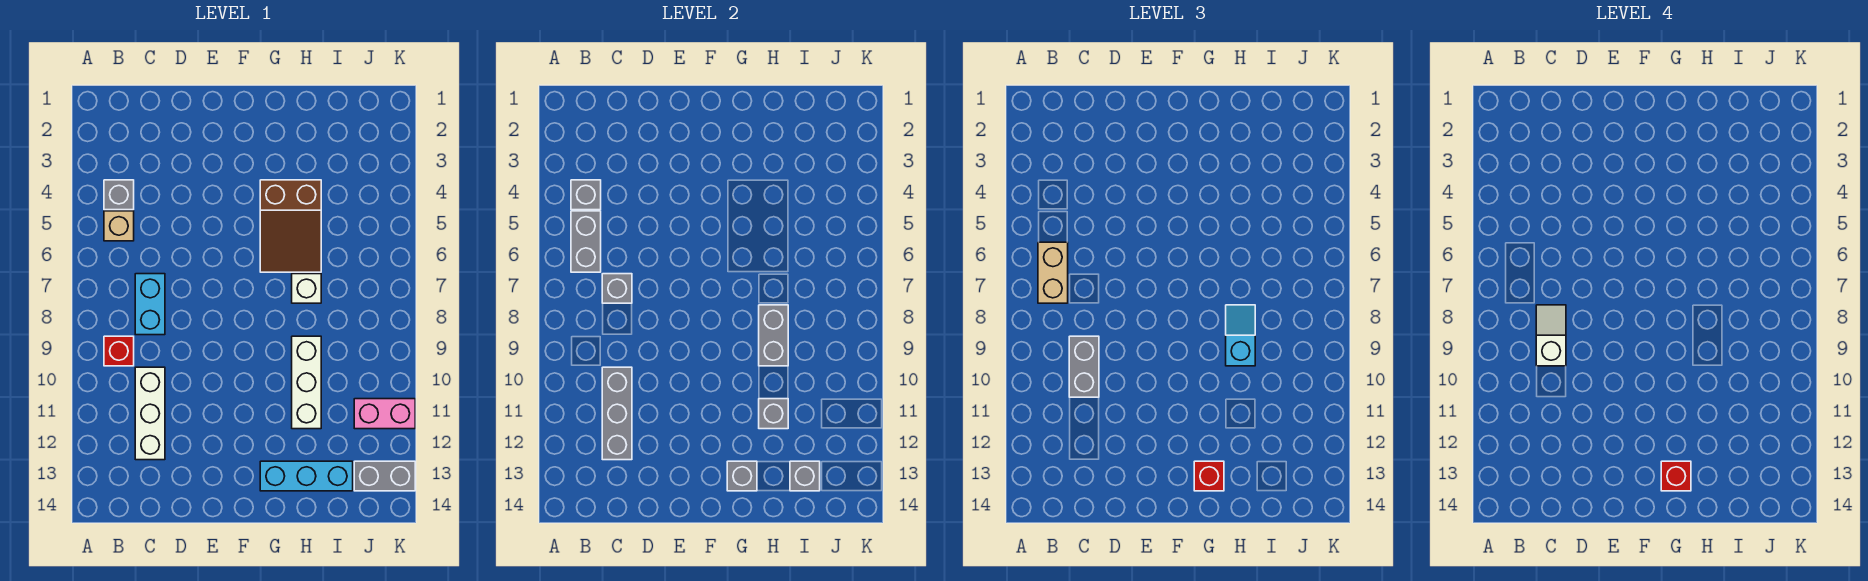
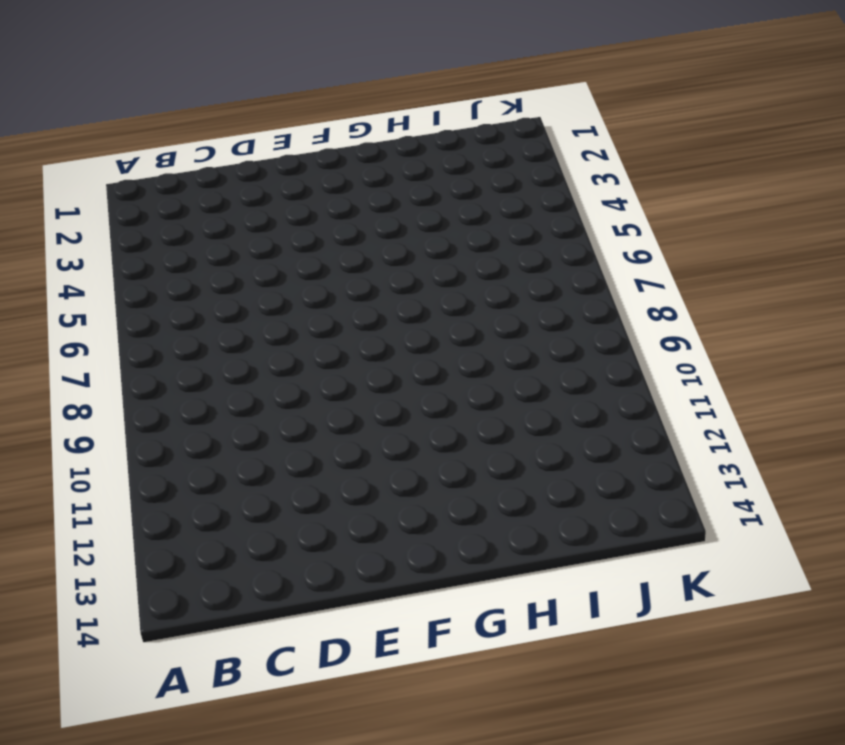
none -> grey brick B4 level 1
none -> tan brick B5 level 1
none -> red brick B9 level 1

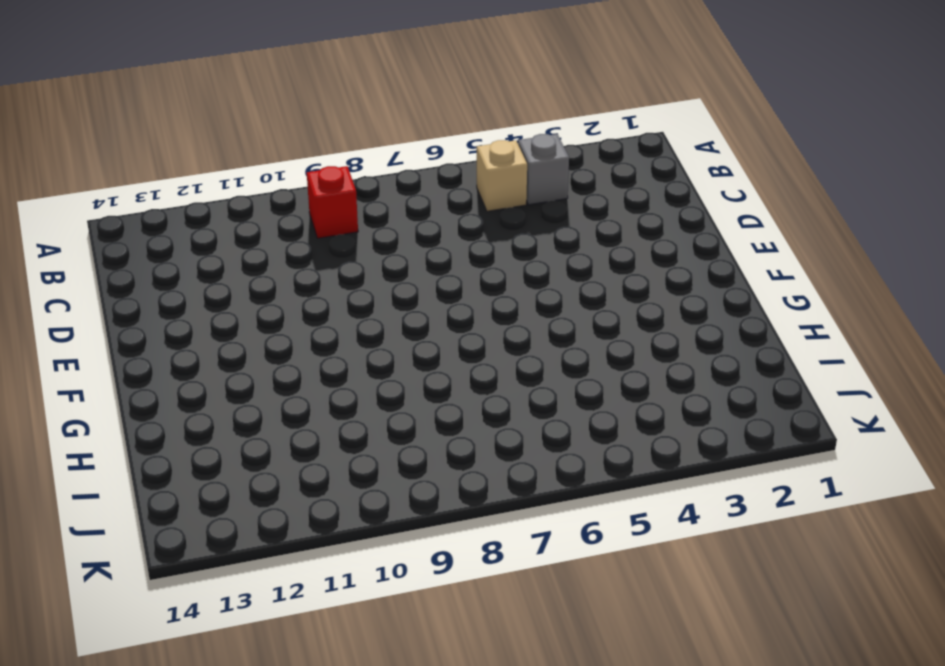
none -> cyan brick C7:C8 level 1
none -> white brick C10:C12 level 1
none -> brown slope G4:H6 level 1 top 4

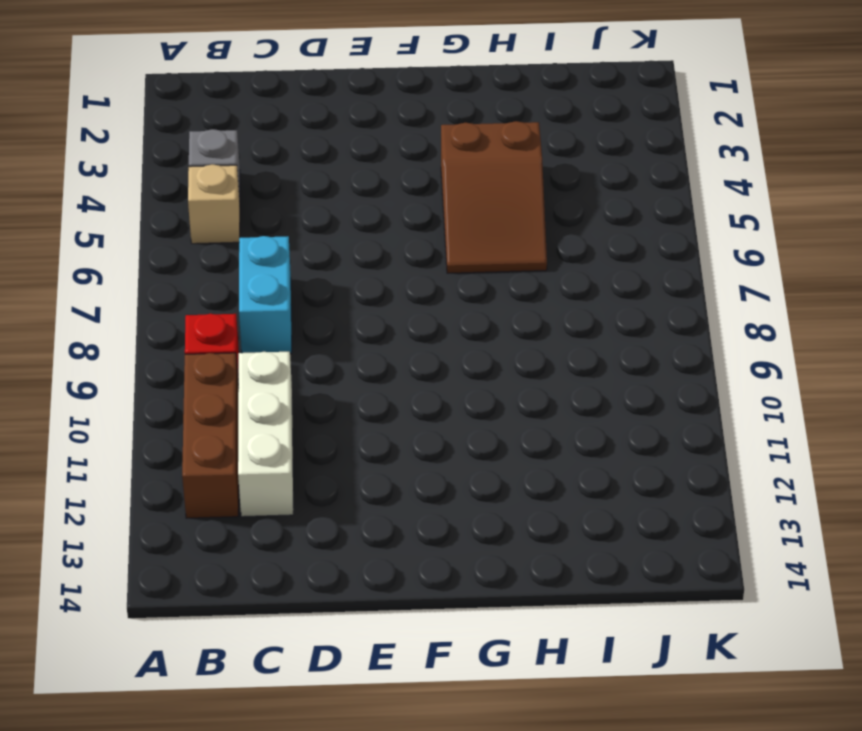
brown brick B10:B12 level 1 -> none
none -> cyan brick G13:I13 level 1
none -> white brick H7 level 1
none -> white brick H9:H11 level 1

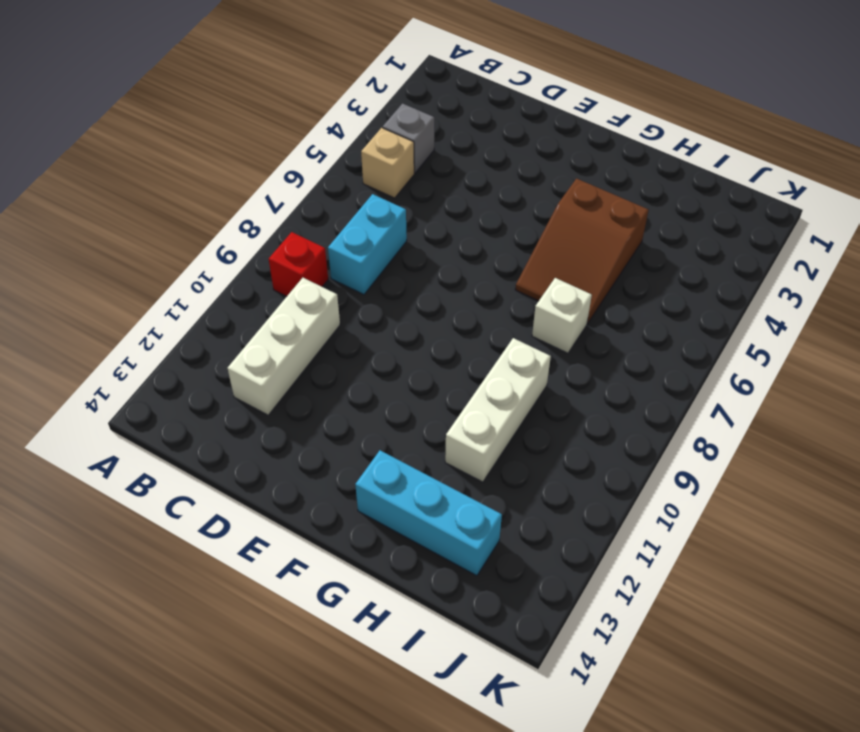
none -> pink brick J11:K11 level 1
none -> grey brick J13:K13 level 1
none -> grey brick B4 level 2

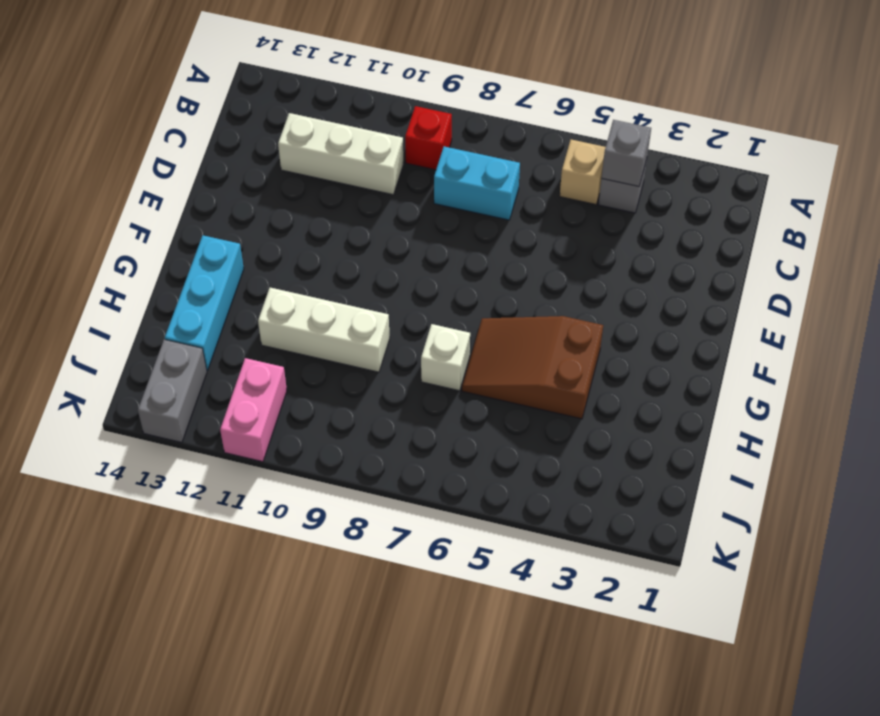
none -> grey brick B5:B6 level 2
none -> grey brick C7 level 2
none -> grey brick C10:C12 level 2

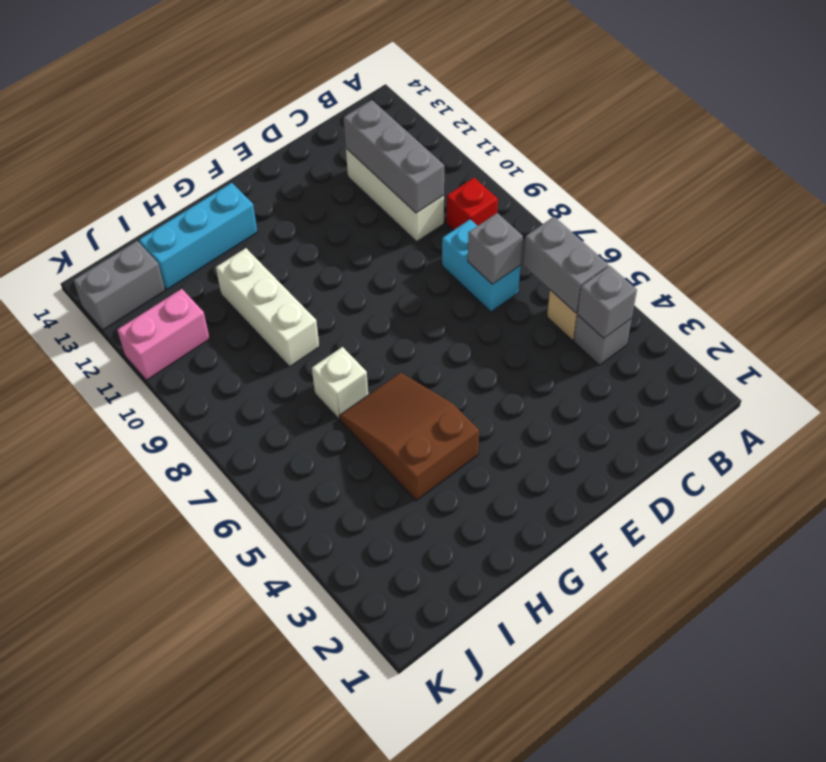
none -> grey brick G13 level 2
none -> grey brick H8:H9 level 2
none -> grey brick H11 level 2

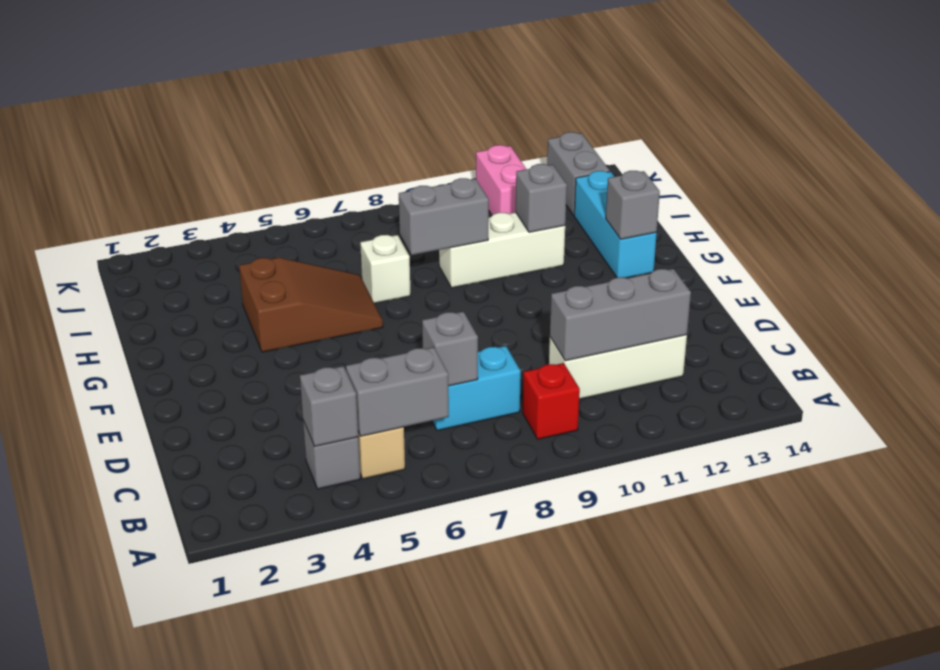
none -> grey brick I13 level 2
none -> tan brick B6:B7 level 3
none -> grey brick C9:C10 level 3

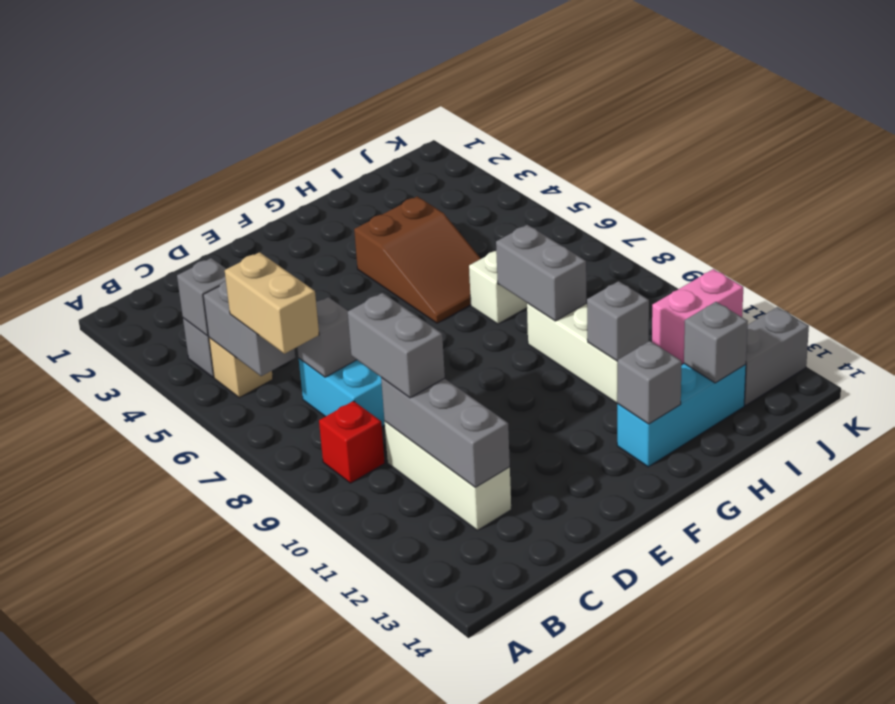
none -> red brick G13 level 3
none -> cyan slope H8:H9 level 3 top 9
none -> white slope C8:C9 level 4 top 9

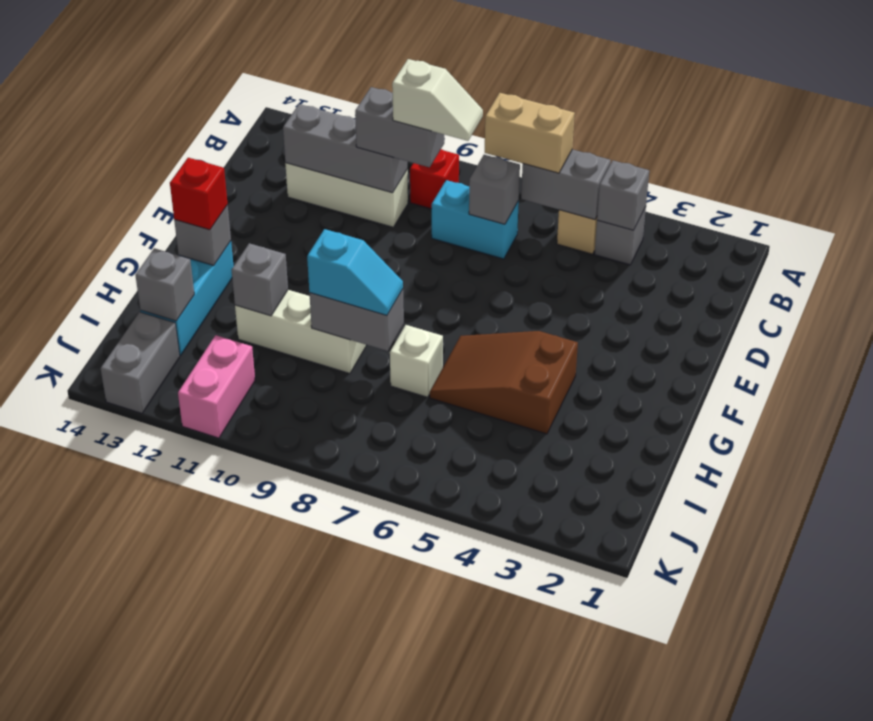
none -> red brick G13 level 4

